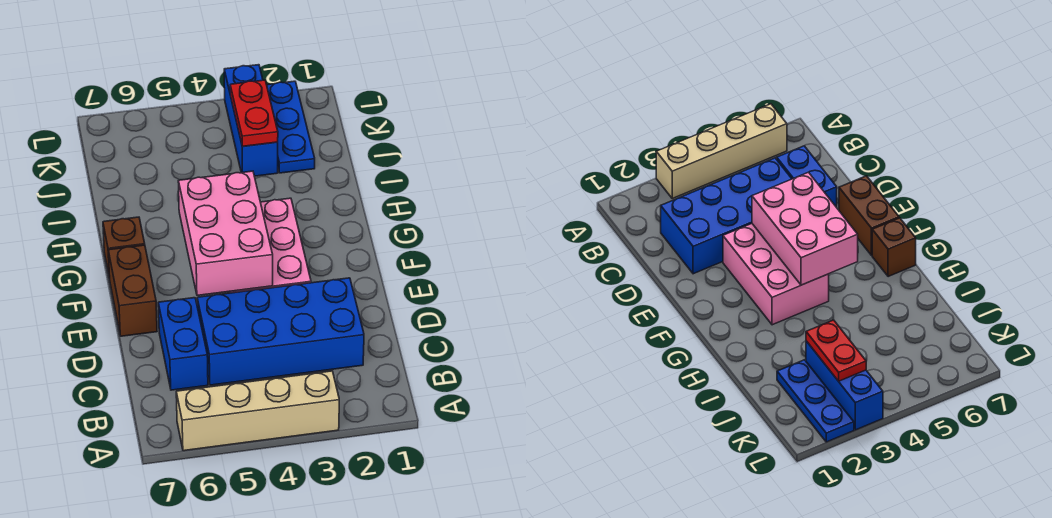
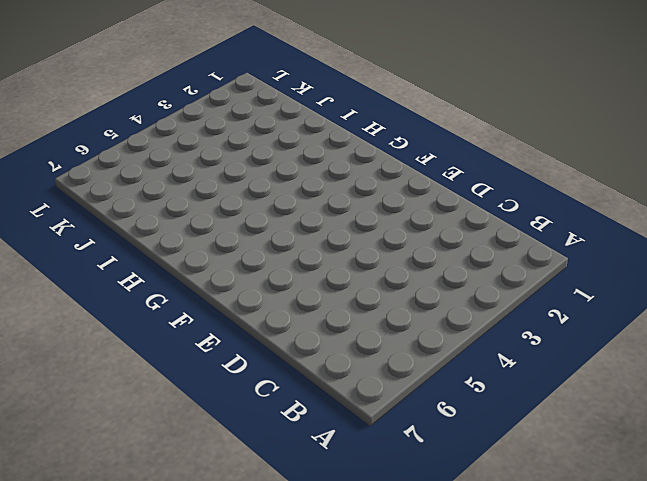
none -> tan brick A3:A6 level 1
none -> blue brick C2:D5 level 1

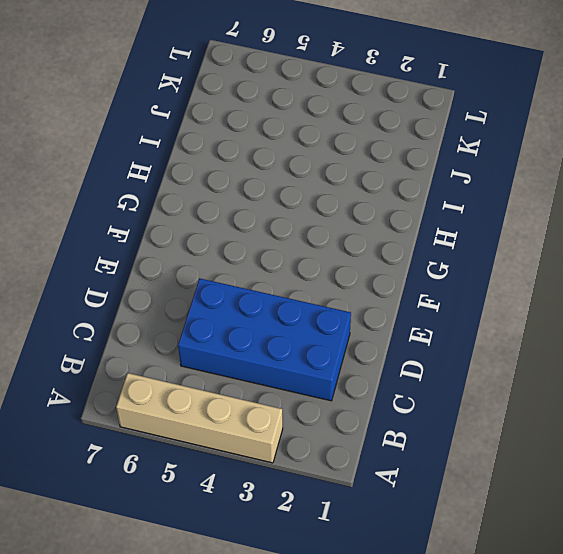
none -> blue brick C6:D6 level 1
none -> pink brick E3:G4 level 1

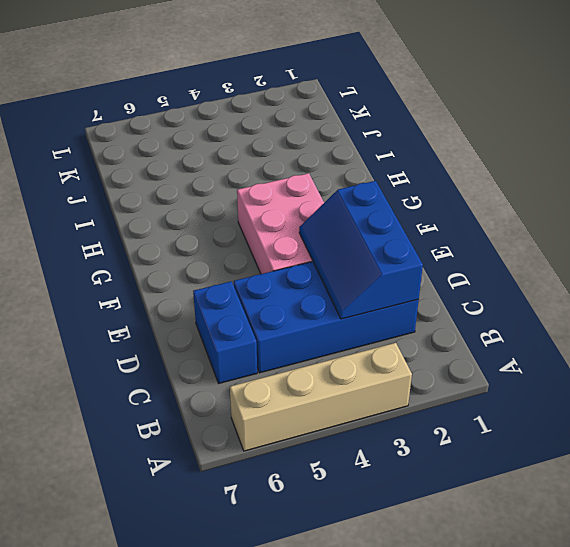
blue slope C2:E3 level 2 top 2 -> none
none -> brown brick E7:F7 level 1
none -> brown brick G7 level 1

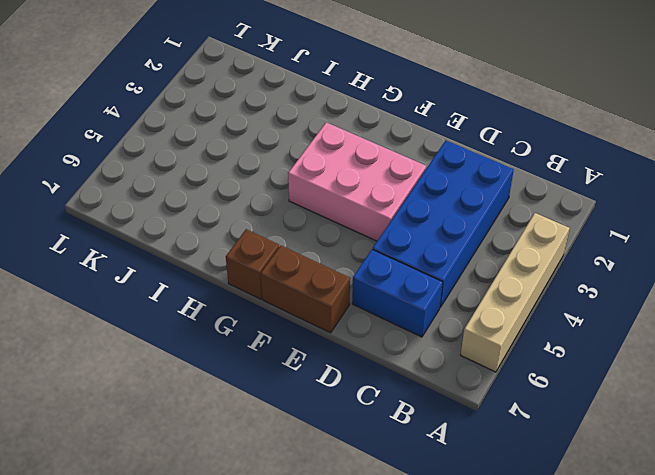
none -> blue plate J2:L2 level 1
none -> blue brick J3:L3 level 1

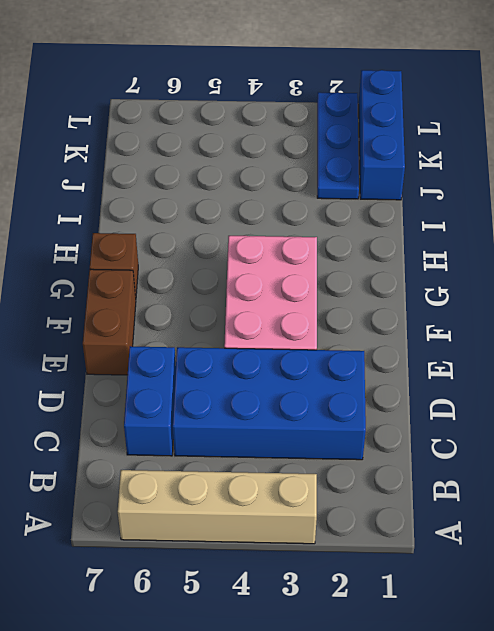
blue brick J1:L1 level 1 -> blue brick J3:L3 level 1
none -> pink brick E4:G5 level 2
none -> red plate J3:K3 level 2

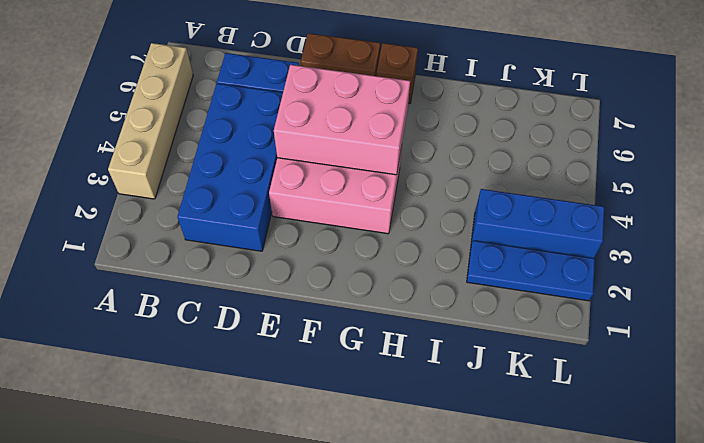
none -> red plate J3:K3 level 2

